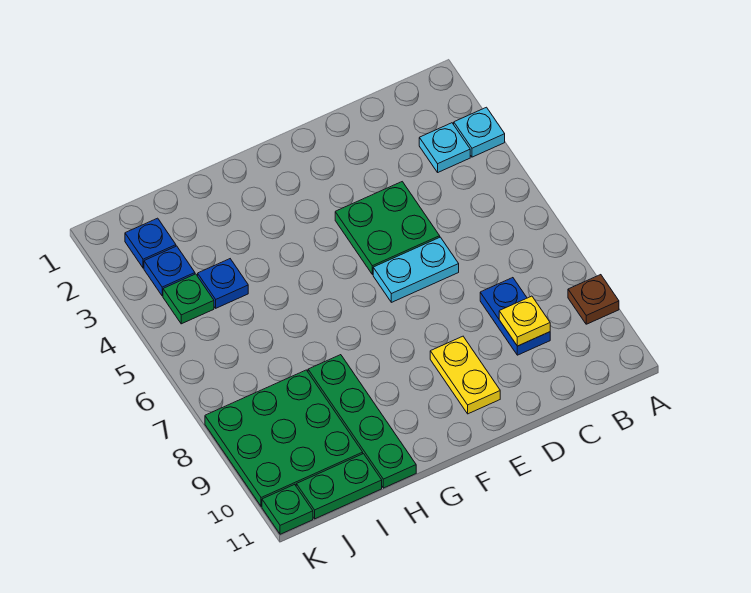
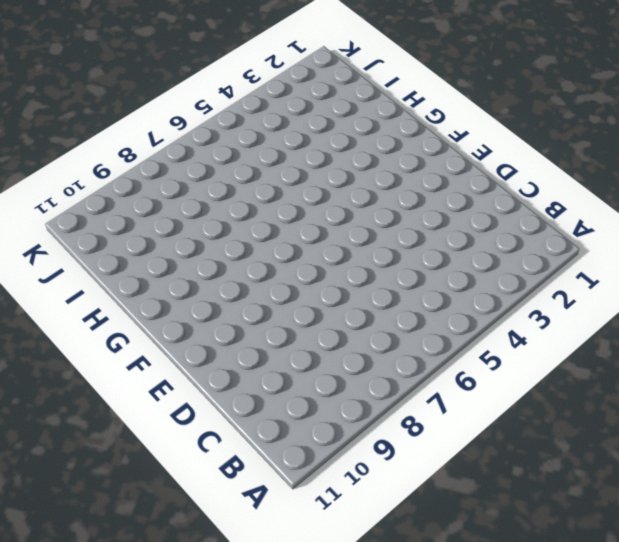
none -> cyan plate A3 level 1
none -> brown plate A9 level 1
none -> cyan plate B3 level 1

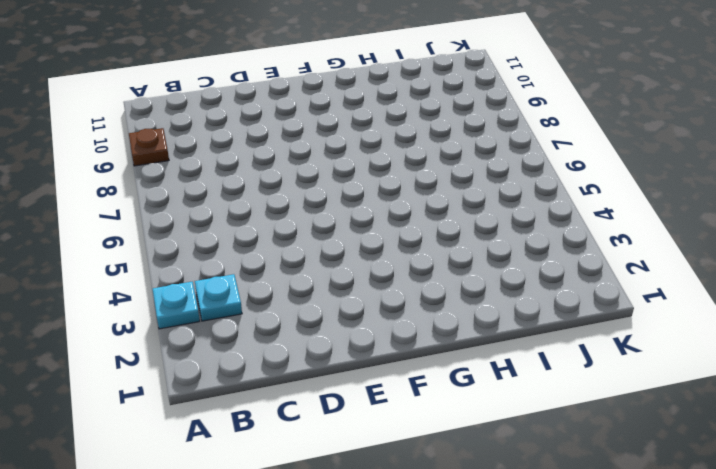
none -> blue plate C8:C9 level 1
none -> green plate D4:E5 level 1
none -> cyan plate D6:E6 level 1

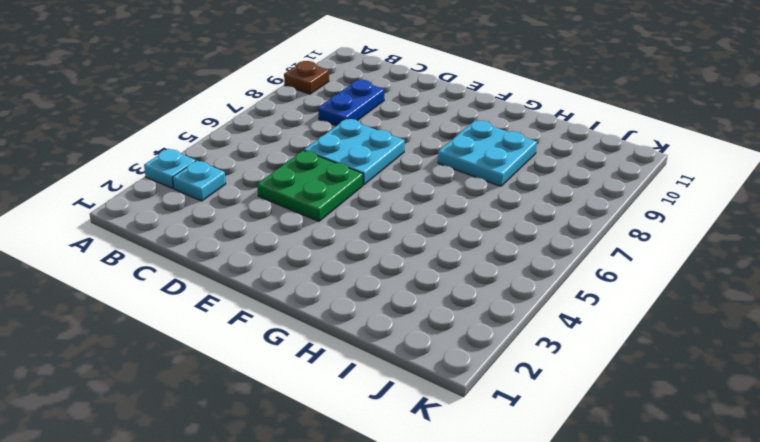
cyan plate D6:E7 level 1 -> cyan plate D6:E6 level 1
cyan plate G8:H9 level 1 -> green plate H8:H11 level 1
none -> yellow plate E9:E10 level 1
none -> blue plate I4 level 1
none -> green plate I8:K10 level 1

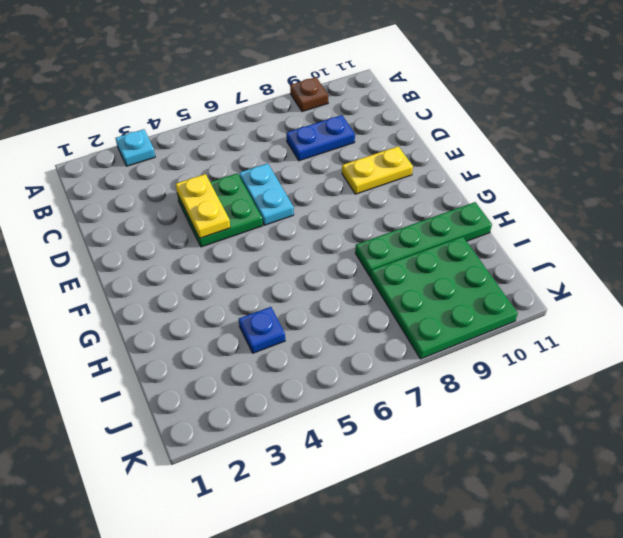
yellow plate D4:E4 level 2 -> none
none -> cyan plate B3 level 1
none -> green plate I11:J11 level 1
none -> blue plate J2 level 1

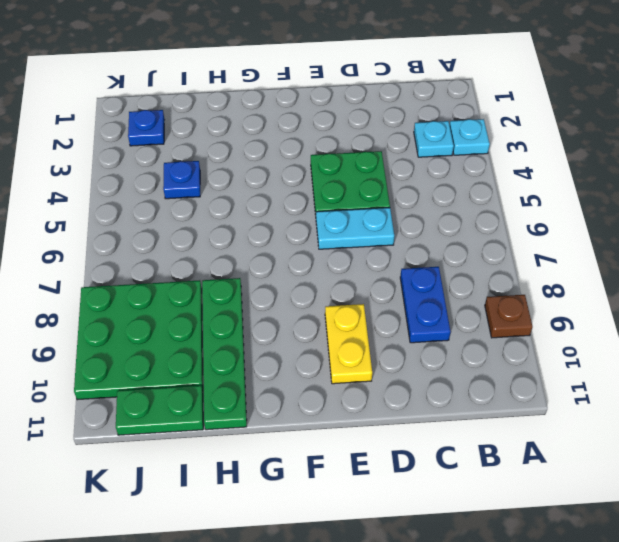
none -> blue plate J3 level 1
none -> green plate J4 level 1
none -> green plate K11 level 1

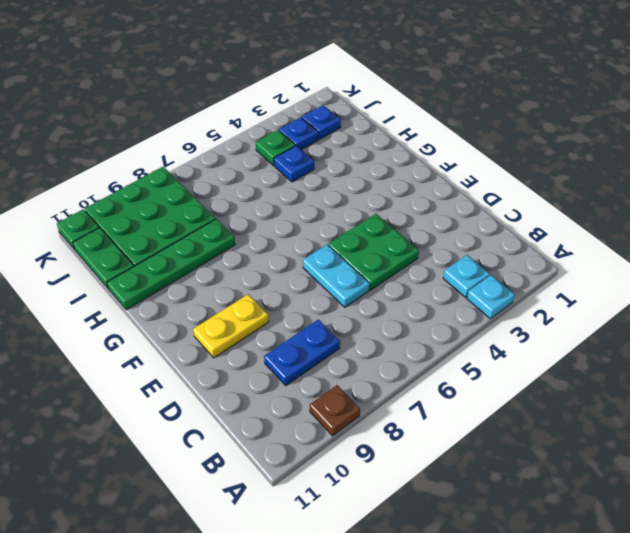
none -> yellow plate C9 level 2

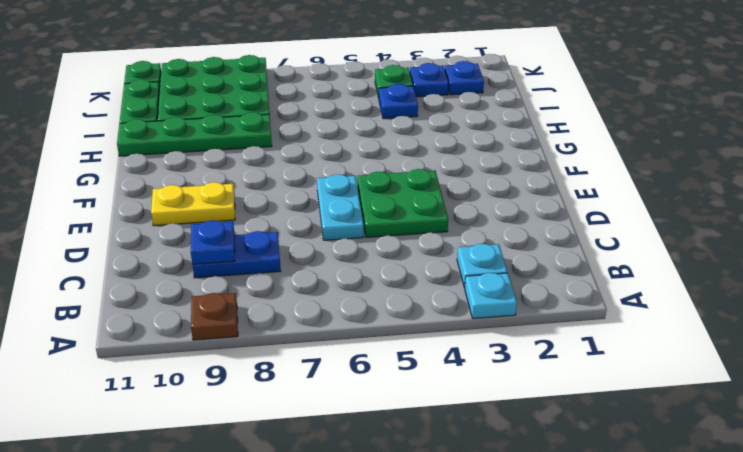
blue plate C9 level 2 -> yellow plate C9 level 2

